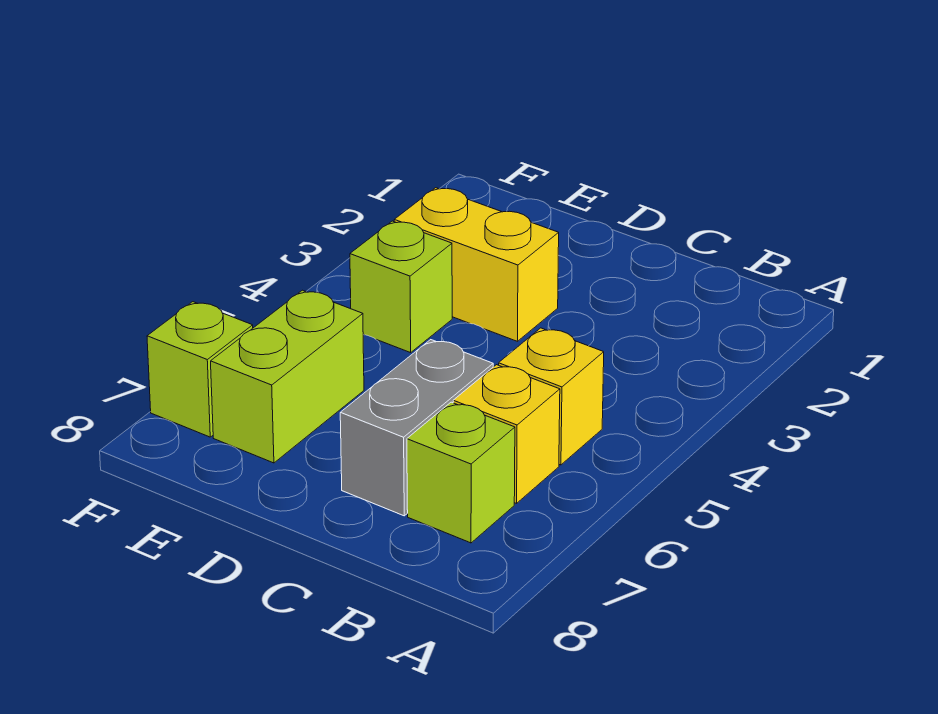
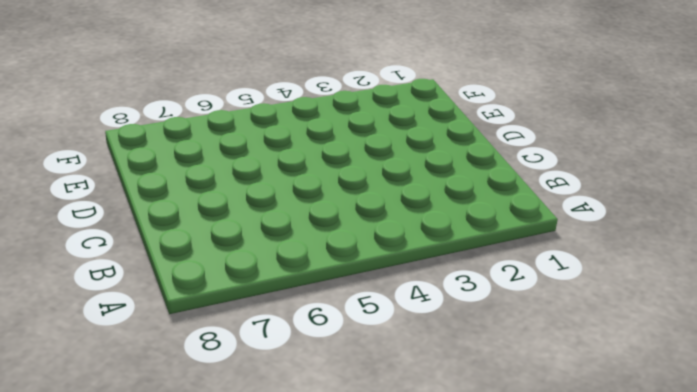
none -> yellow brick B5 level 1
none -> yellow brick B6 level 1

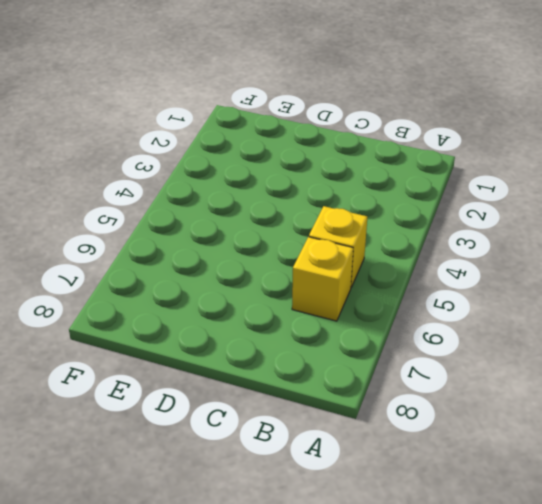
none -> lime brick B7 level 1
none -> grey brick C6:C7 level 1

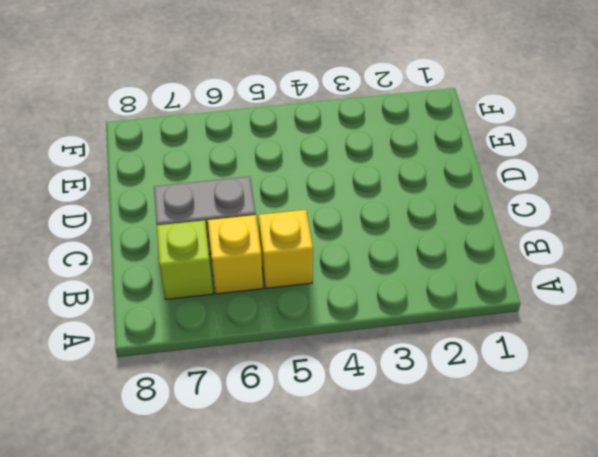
none -> yellow brick D3:E3 level 1
none -> lime brick E4 level 1

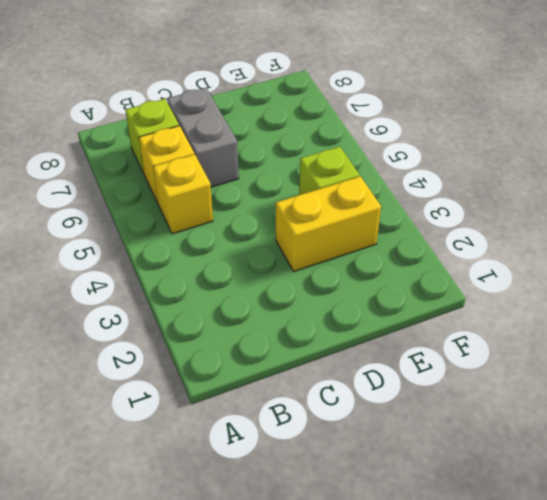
none -> lime brick E6:E7 level 1
none -> lime brick F7 level 1

